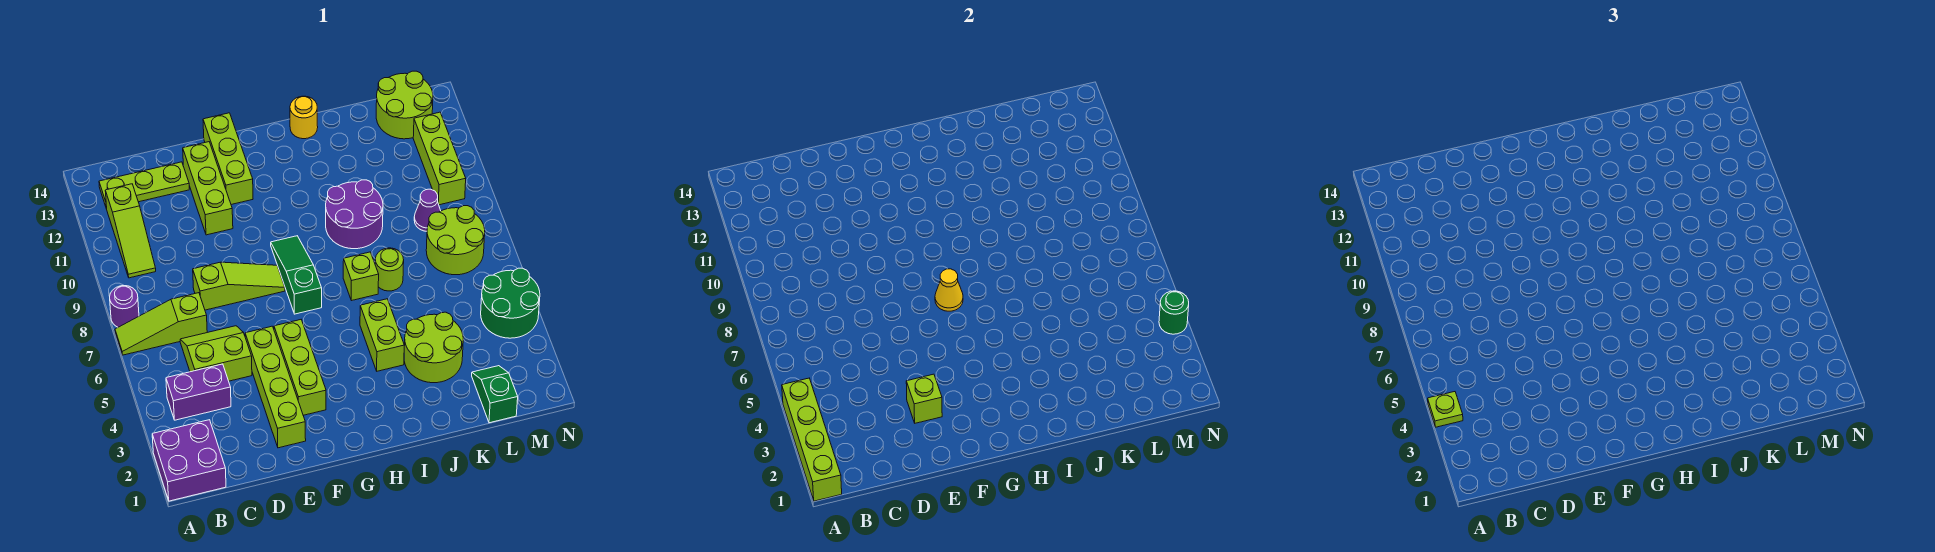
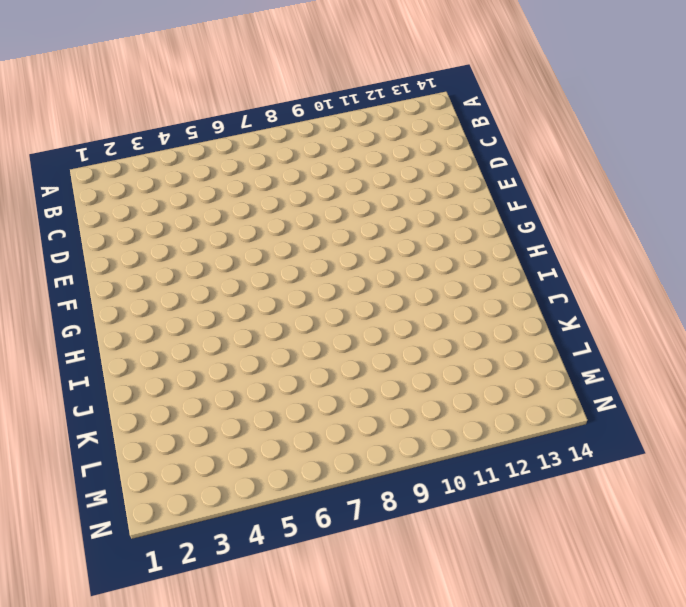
none -> purple brick A1:B2 level 1
none -> lime slope A7:C7 level 1 top C
none -> purple round brick A8 level 1
none -> purple brick B4:C4 level 1

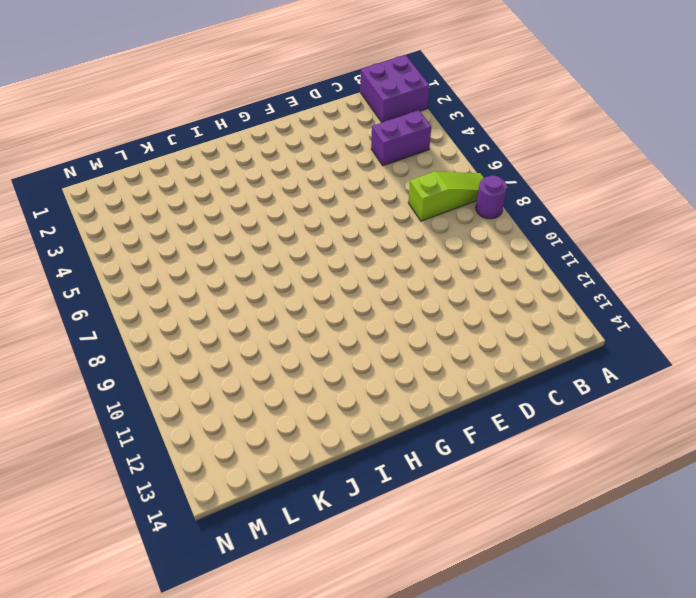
none -> lime slope B10:B12 level 1 top 12
none -> lime plate B13:D13 level 1
none -> lime slope C5:D6 level 1 top 5
none -> lime slope D8:F8 level 1 top D

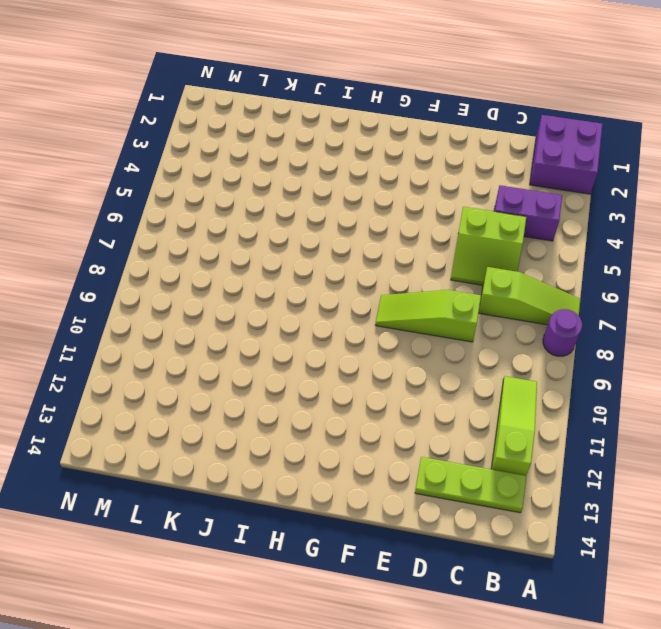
none -> lime brick E2:E5 level 1
none -> lime brick E11:E13 level 1
none -> lime brick F3:F5 level 1
none -> lime brick F12:F14 level 1

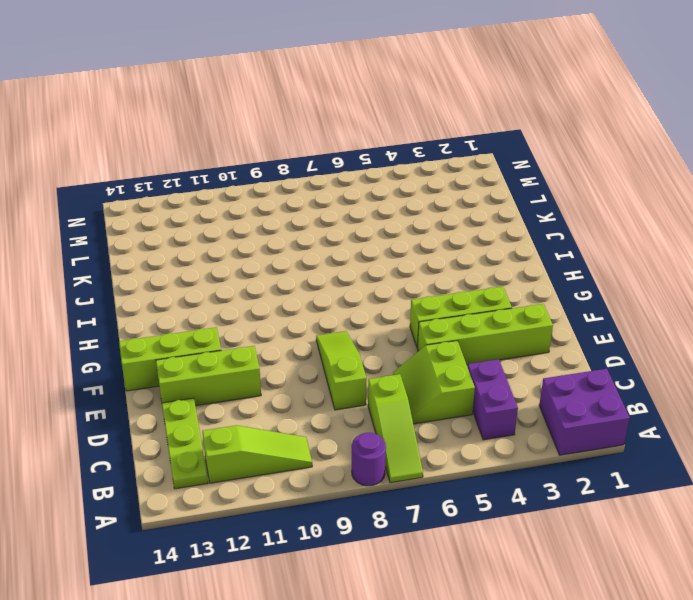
none -> green slope G7:G9 level 1 top 7
none -> lime brick I4:I5 level 1
none -> lime brick I7 level 1
none -> purple round brick I9:J10 level 1

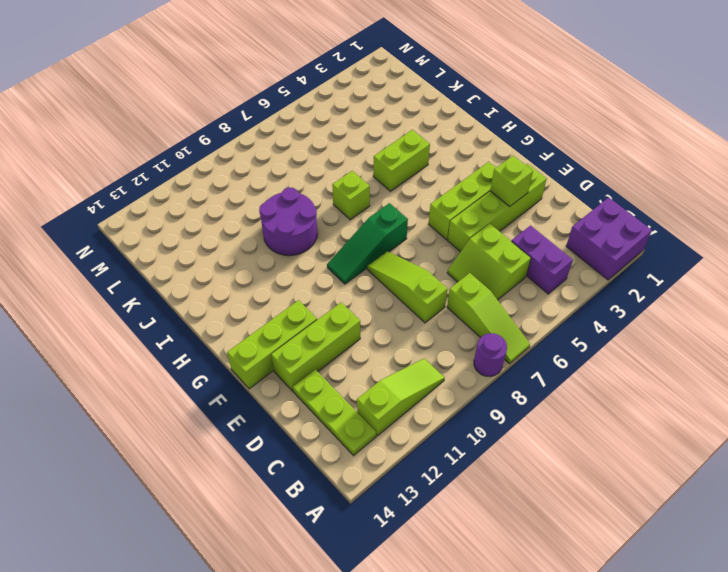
none -> yellow round brick I14 level 1
none -> lime round brick J3:K4 level 1
none -> lime round brick J7 level 1
none -> green slope L1:L2 level 1 top 1

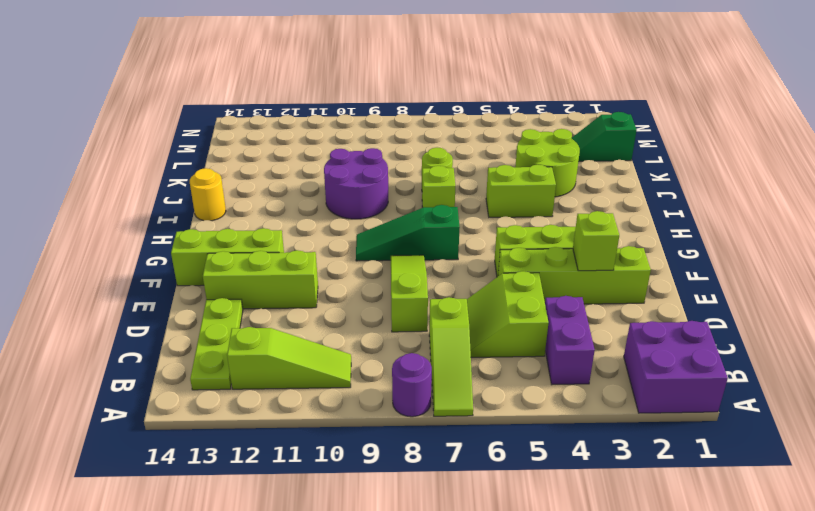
none -> lime round brick L7:M8 level 1
none -> purple cone L9 level 1
none -> lime round brick L13:M14 level 1
none -> green round brick M4:N5 level 1

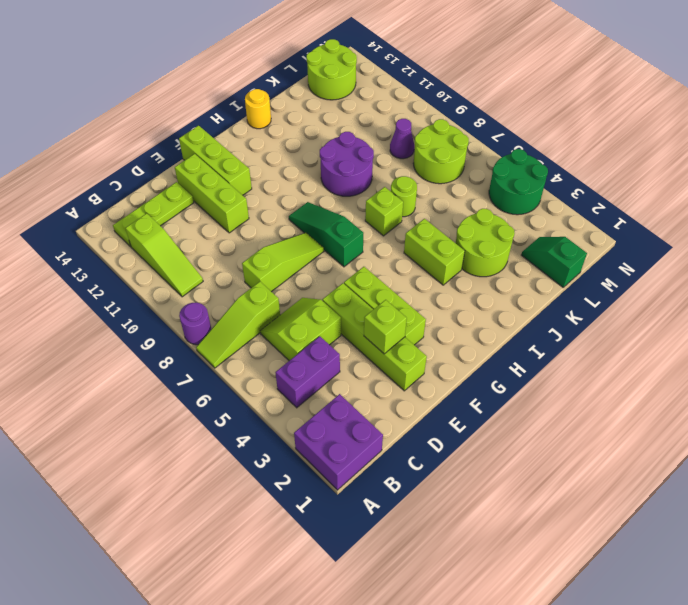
none -> lime brick M10:M12 level 1
none -> lime brick A1:A4 level 2
none -> yellow cone G7 level 2
none -> green round brick N4 level 2

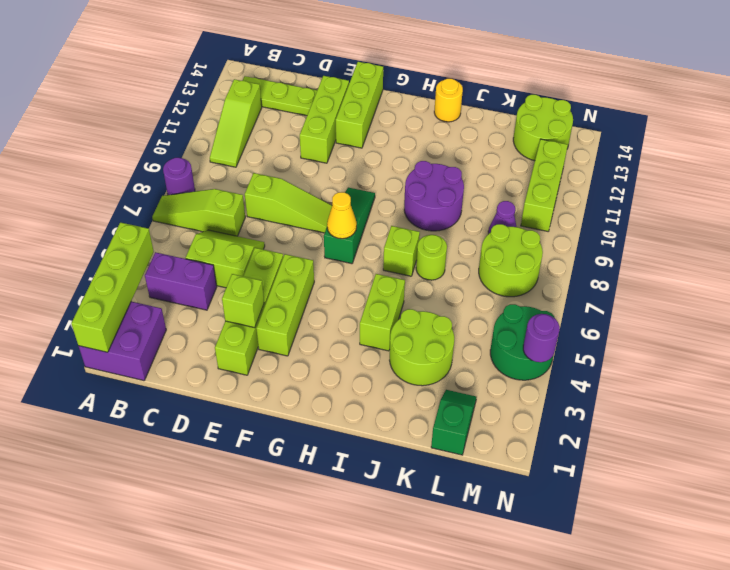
purple round brick N4 level 2 -> green round brick N4 level 2
none -> lime plate A4 level 3

